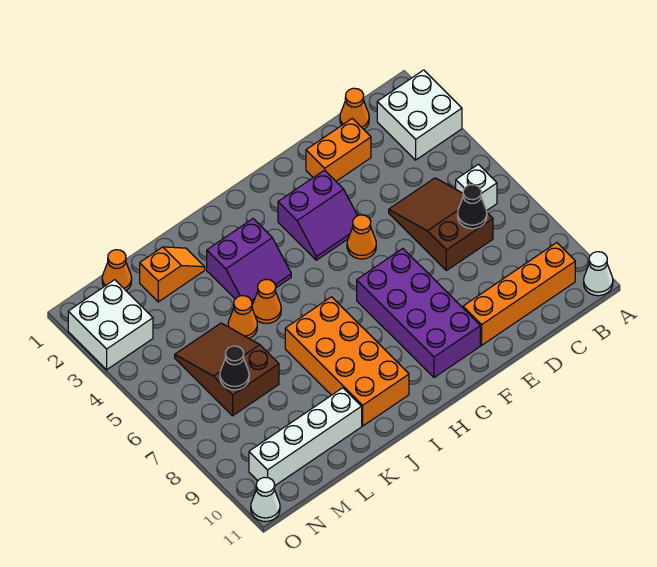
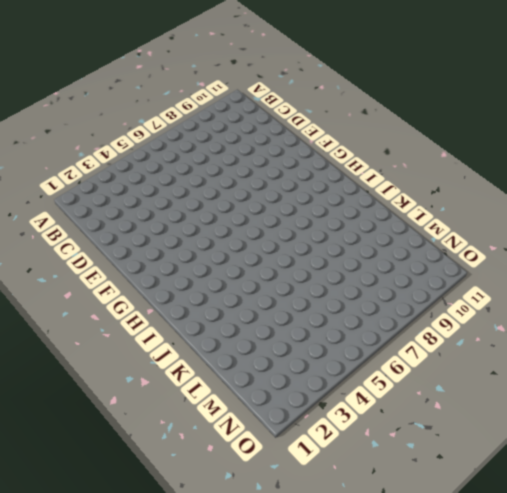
none -> white brick A2:B3 level 1
none -> white cone A11 level 1
none -> white brick B6 level 1

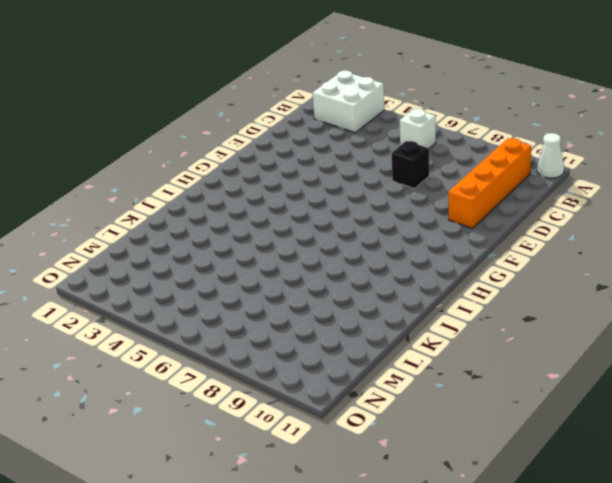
black brick D7 level 1 -> brown slope C5:D7 level 1 top 7
none -> orange cone C1 level 1
none -> orange brick D2:E2 level 1
none -> purple slope F3:G4 level 1 top 3

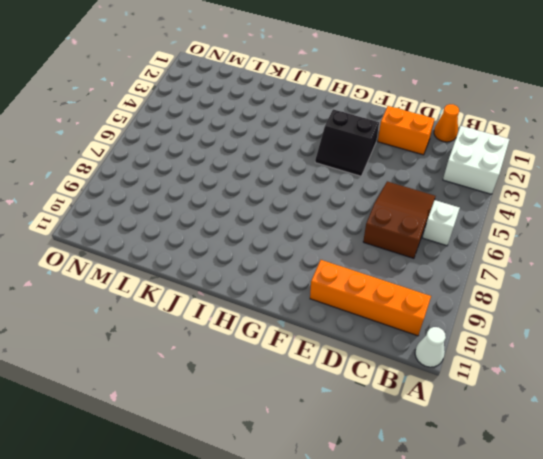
black slope F3:G4 level 1 top 3 -> purple slope F3:G4 level 1 top 3
none -> orange cone F5 level 1
none -> purple brick F7:G10 level 1
none -> purple slope I3:J4 level 1 top 3

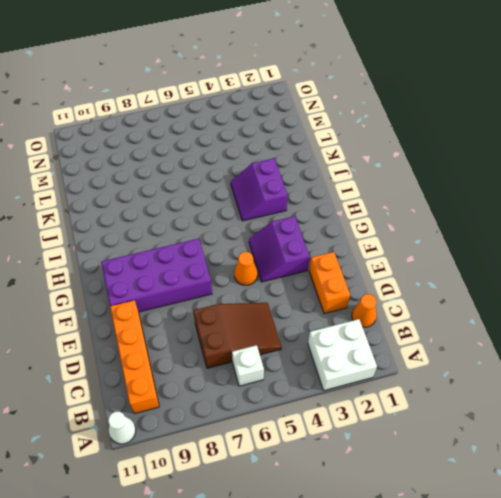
none -> orange brick I7:J10 level 1
none -> orange cone J5 level 1
none -> orange slope K2:L2 level 1 top L

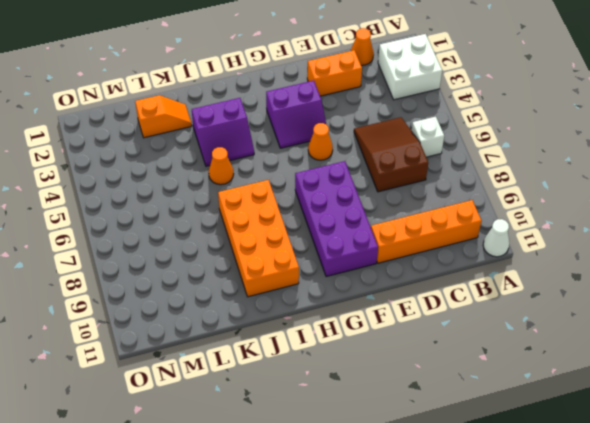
none -> orange cone K5 level 1
none -> white brick K10:N10 level 1
none -> brown slope L5:M7 level 1 top 7

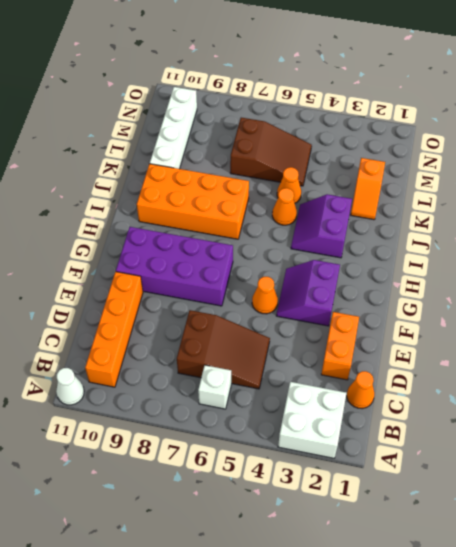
none -> orange cone M1 level 1
none -> white brick N2:O3 level 1
none -> white cone O11 level 1

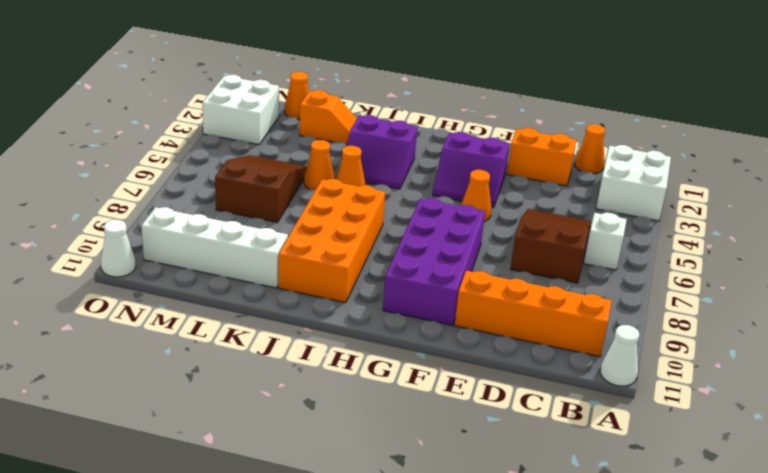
none -> black cone C7 level 2
none -> black cone M7 level 2

